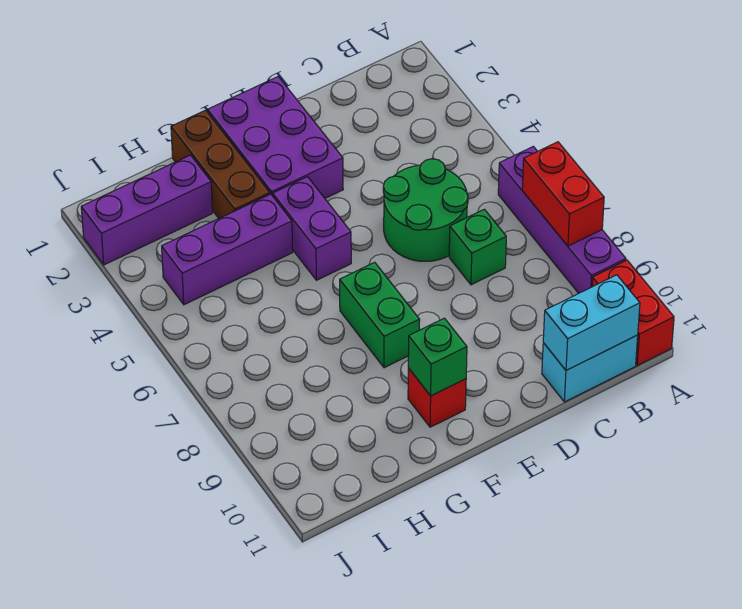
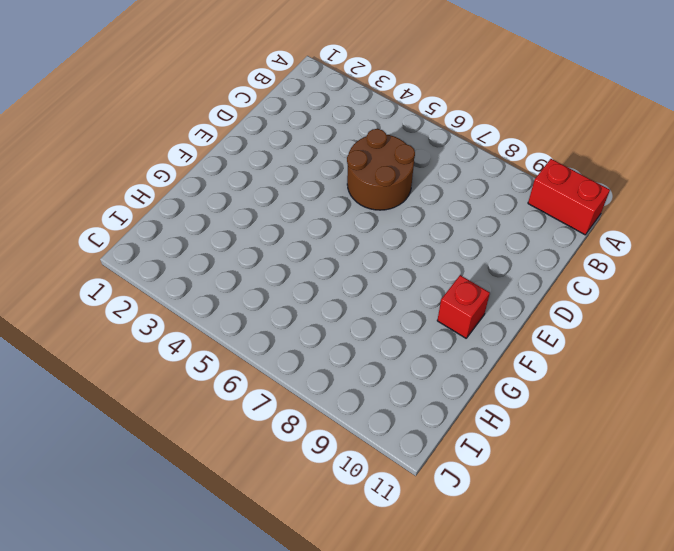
brown round brick C5:D6 level 1 -> green round brick C5:D6 level 1
none -> purple brick A6:A9 level 1
none -> cyan brick B11:C11 level 1
none -> green brick C7 level 1

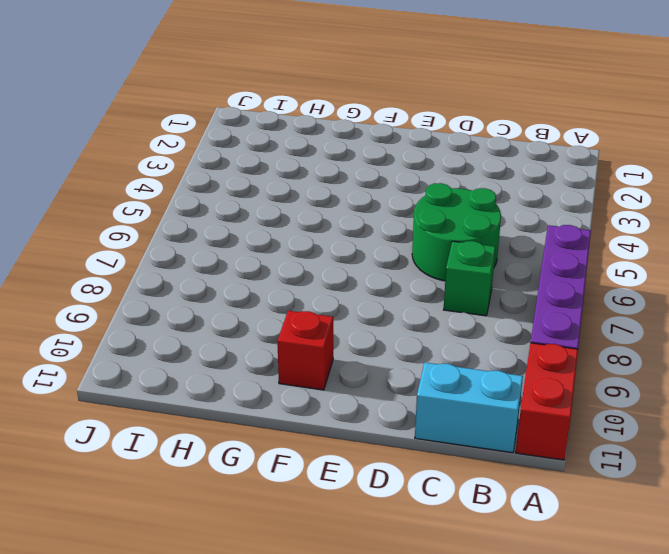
none -> purple brick E1:F3 level 1
none -> purple brick F4:F5 level 1
none -> green brick F7:F8 level 1

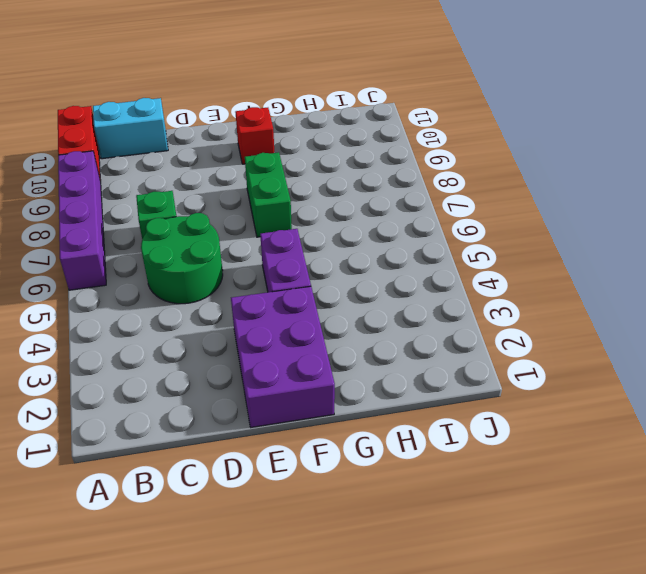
none -> brown brick G1:G3 level 1
none -> purple brick G4:I4 level 1
none -> purple brick H2:J2 level 1

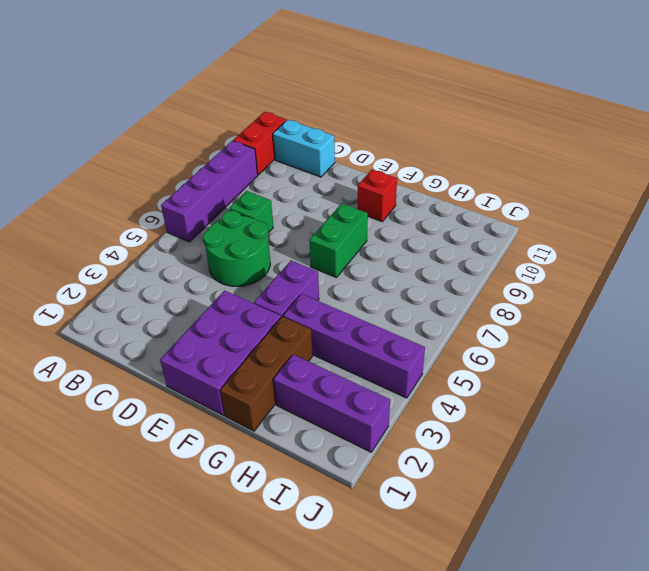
purple brick G4:J4 level 1 -> purple brick G4:I4 level 1
none -> red brick A7:A8 level 2
none -> cyan brick B11:C11 level 2
none -> green brick F10 level 2

